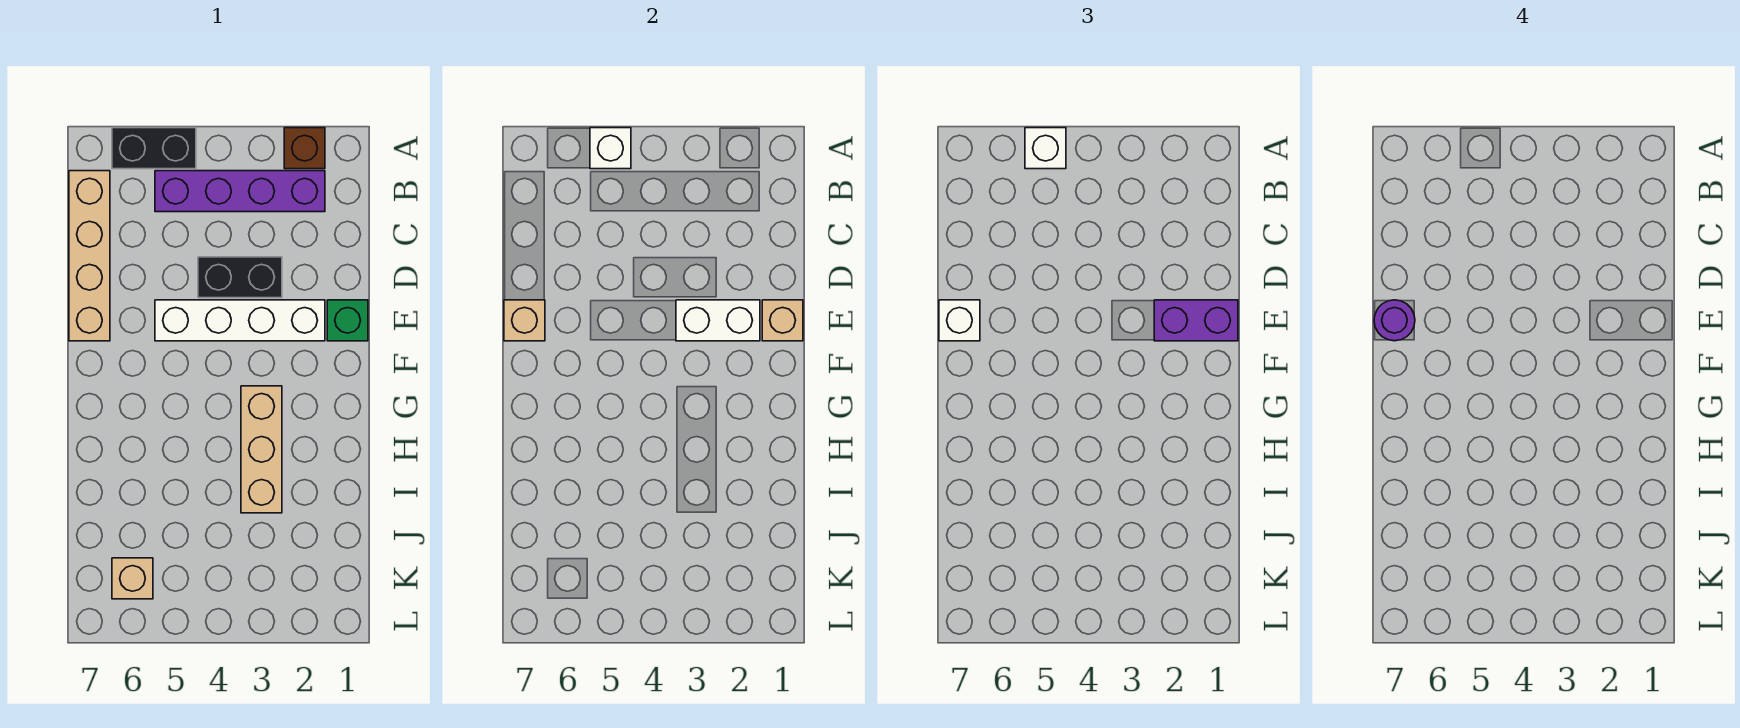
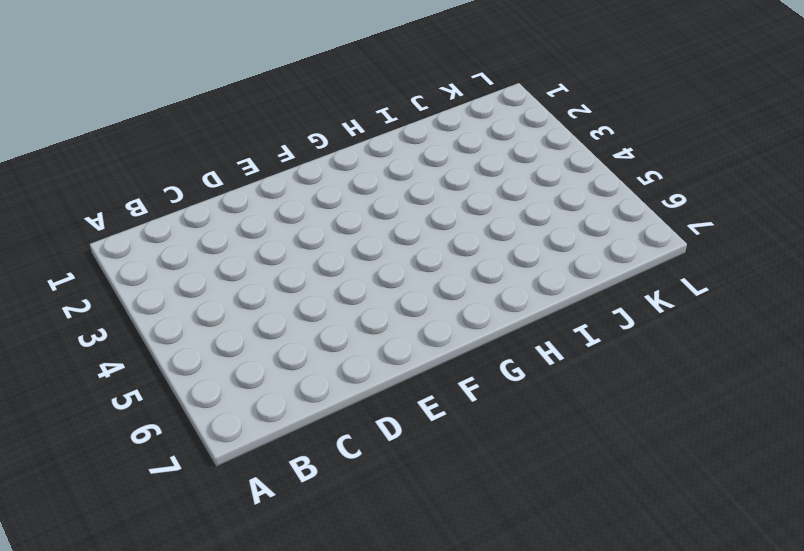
none -> brown brick A2 level 1
none -> black brick A5:A6 level 1
none -> purple brick B2:B5 level 1

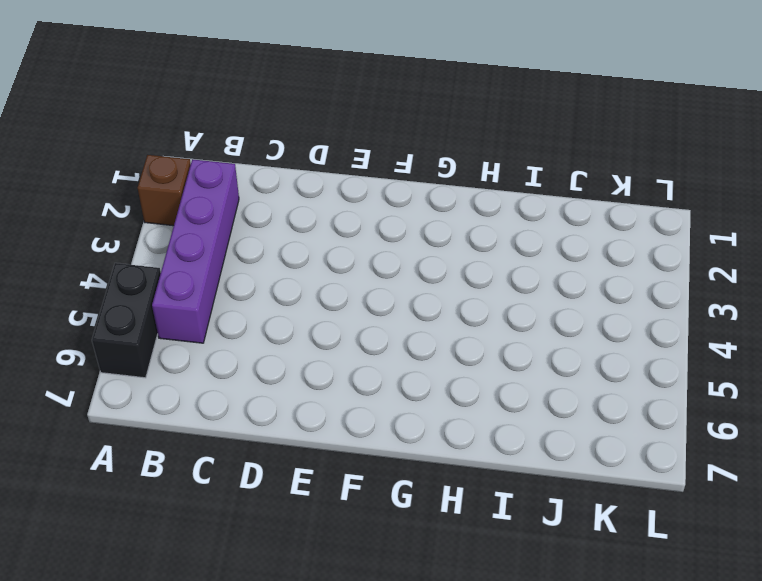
none -> tan brick B7:E7 level 1
none -> black brick D3:D4 level 1
none -> green brick E1 level 1

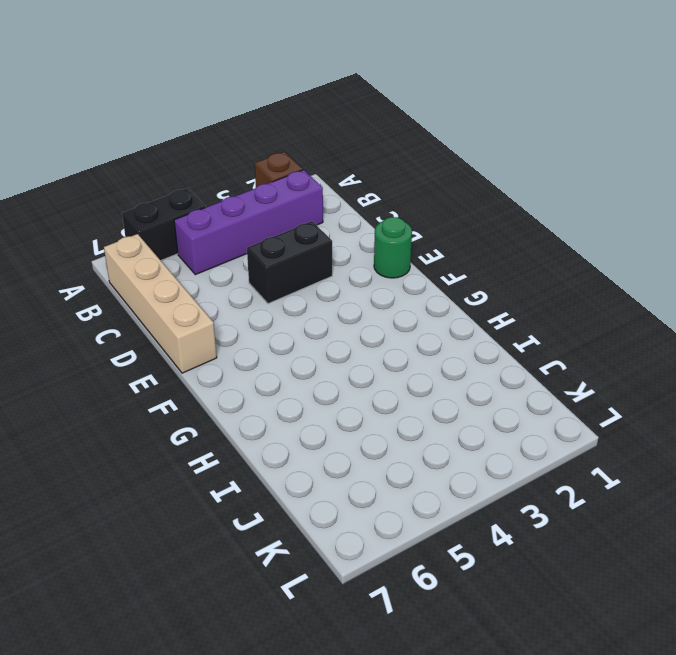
green round brick E1 level 1 -> green brick E1 level 1
none -> white brick E2:E5 level 1
none -> tan brick G3:I3 level 1
none -> tan brick K6 level 1

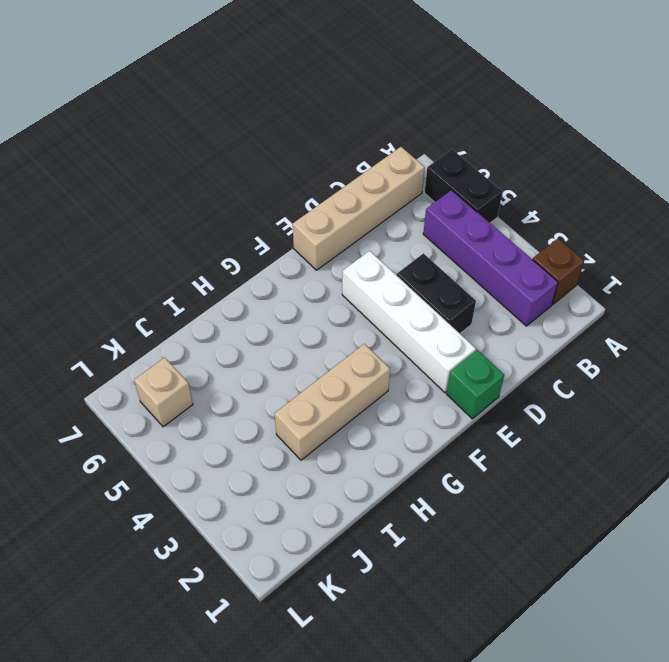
none -> white brick A5 level 2
none -> tan brick E1 level 2
none -> white brick E2:E3 level 2

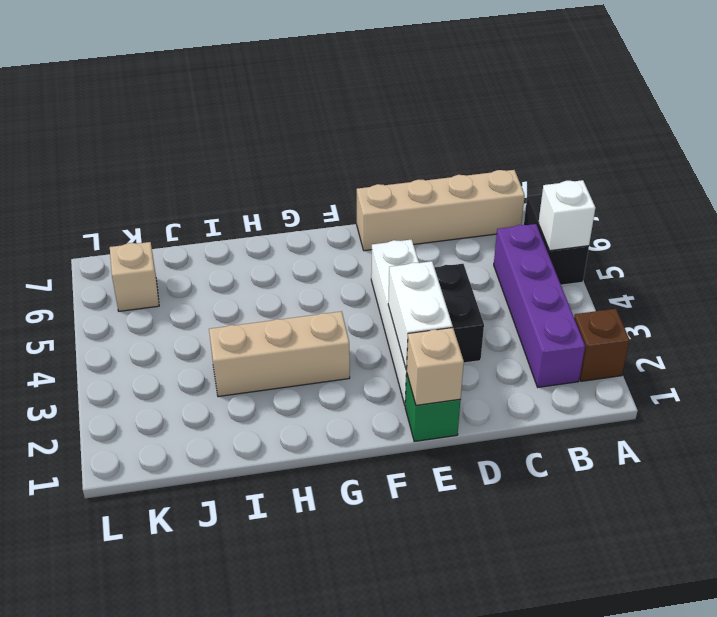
none -> tan brick E7 level 2
none -> white brick A5 level 3
none -> purple brick E1:E2 level 3

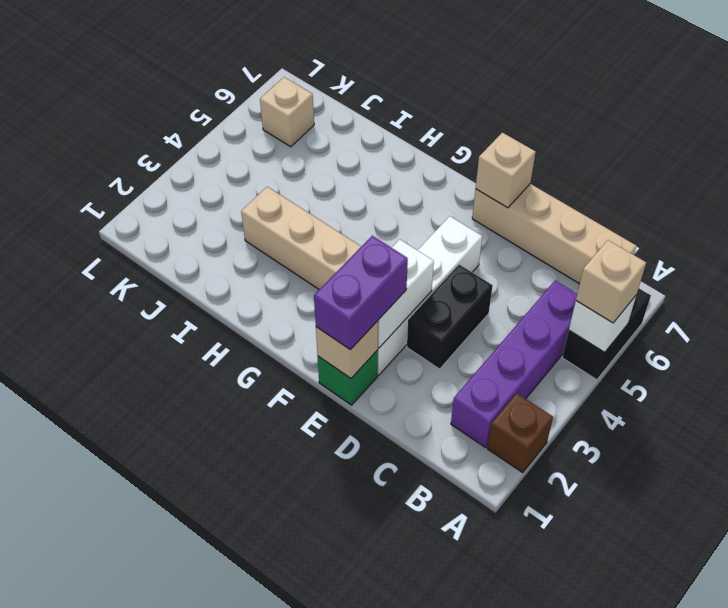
tan brick A5 level 3 -> white brick A5 level 3
none -> white brick E7 level 3
none -> purple round brick E7 level 4

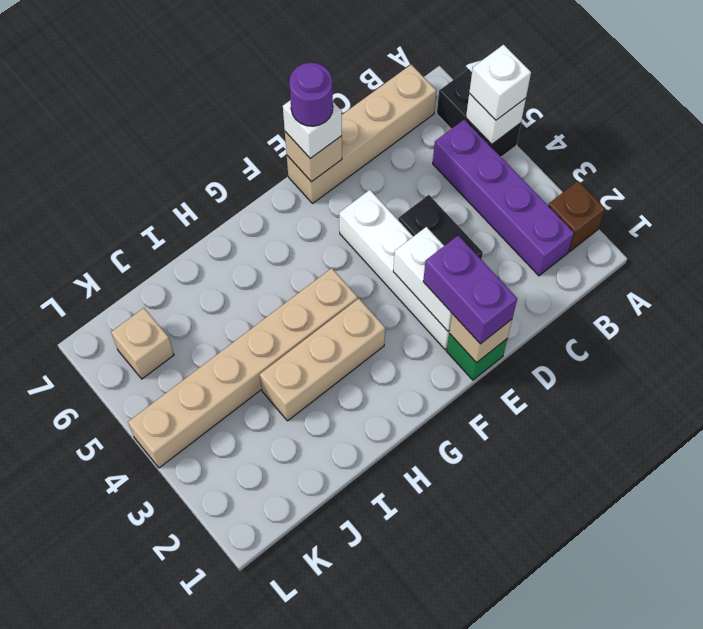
tan brick G4:L4 level 1 -> none

